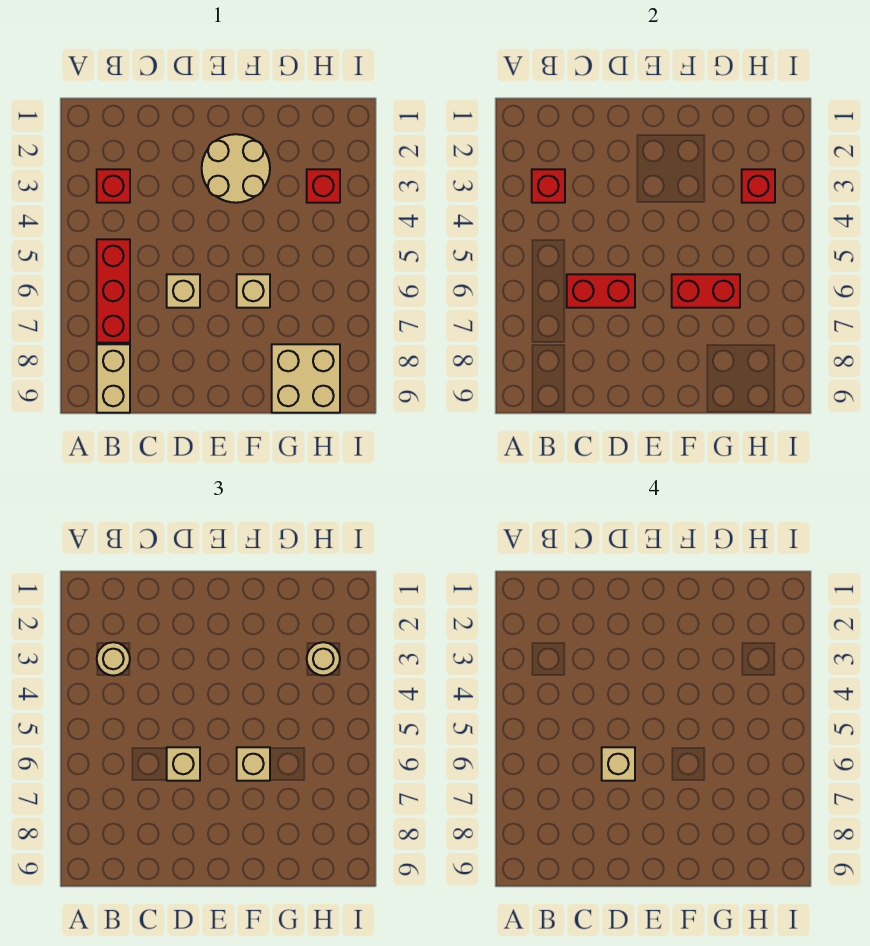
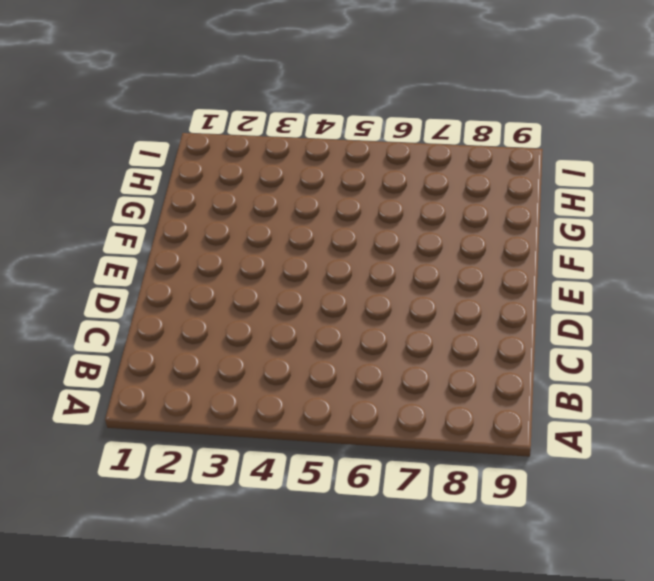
none -> red brick B3 level 1
none -> red brick B5:B7 level 1
none -> tan brick B8:B9 level 1

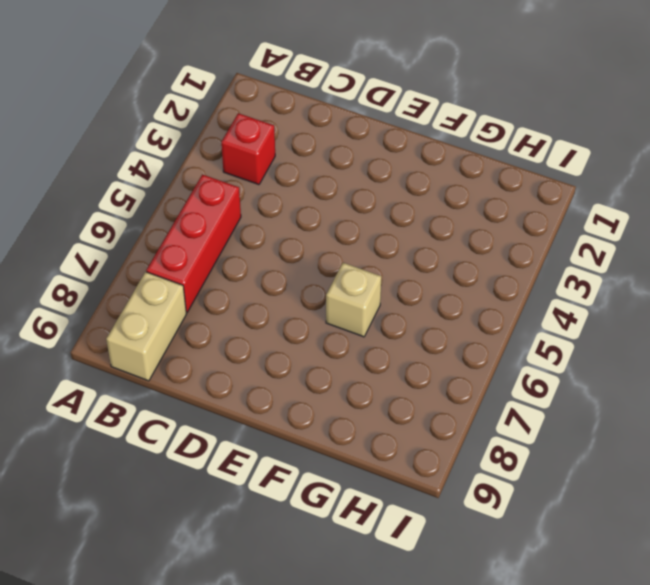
none -> tan brick D6 level 1
none -> tan round brick E2:F3 level 1
none -> tan brick G8:H9 level 1

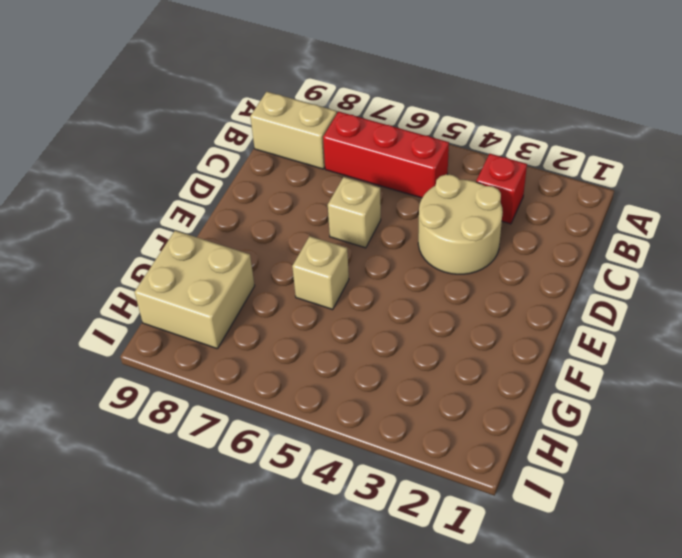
tan round brick C3:D4 level 1 -> tan round brick E2:F3 level 1
none -> red brick H3 level 1
none -> red brick B3 level 2
none -> red brick C6:D6 level 2

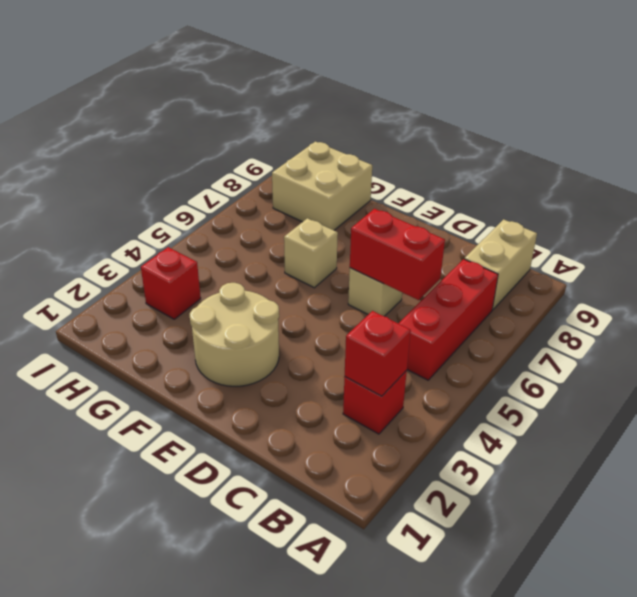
none -> red brick F6:G6 level 2
none -> red brick H3 level 2
none -> tan round brick B3 level 3

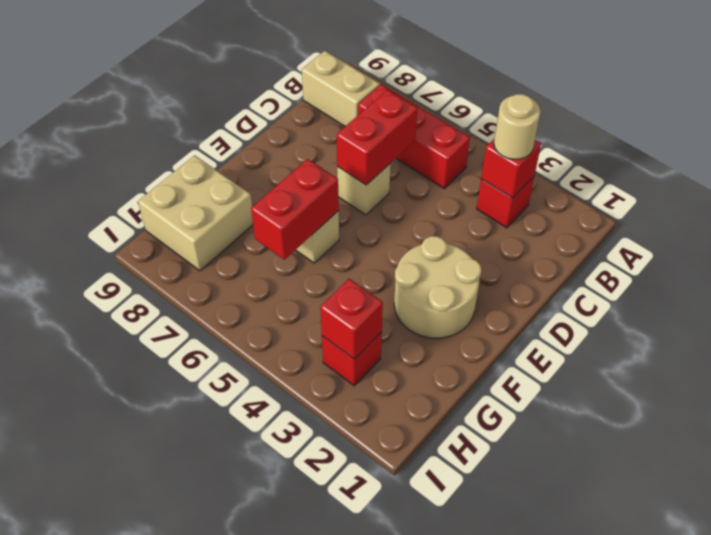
none -> tan brick D6 level 3
none -> tan brick F6 level 3
none -> tan round brick H3 level 3

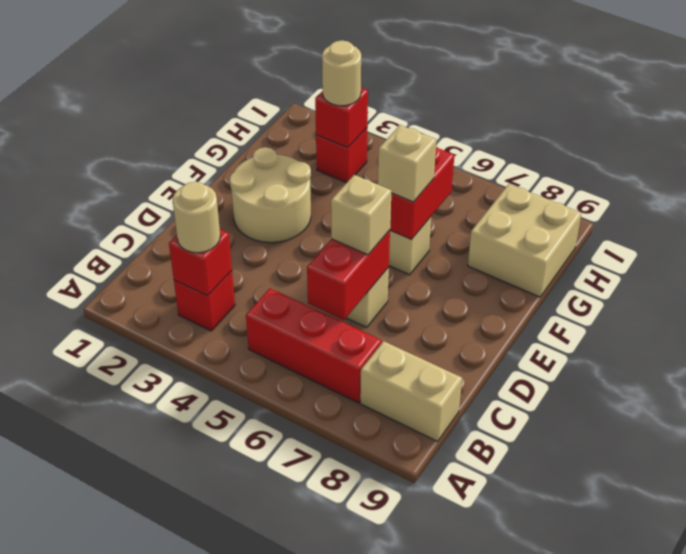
none -> tan brick D6 level 4

